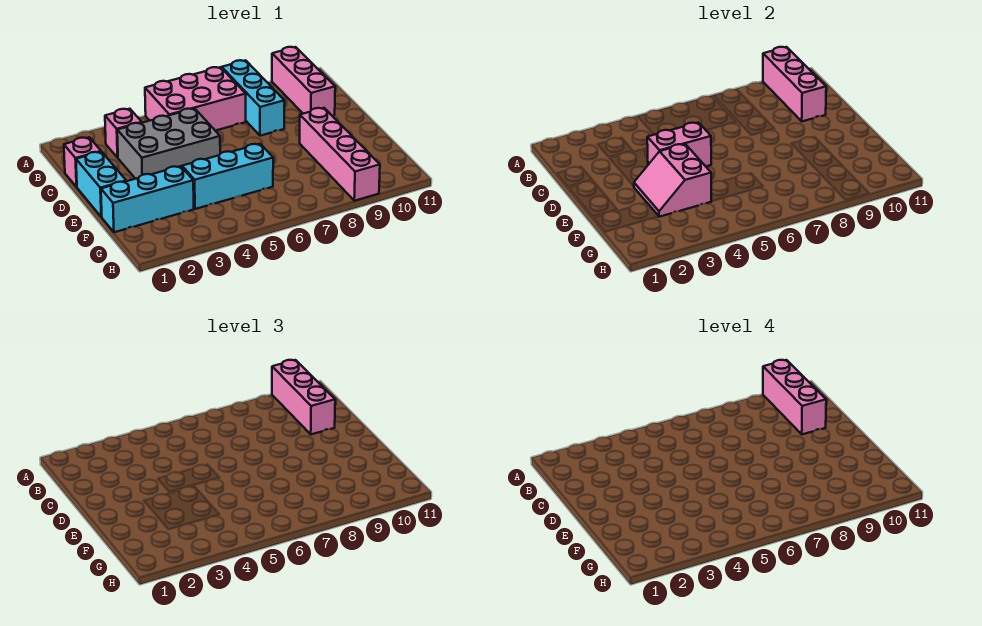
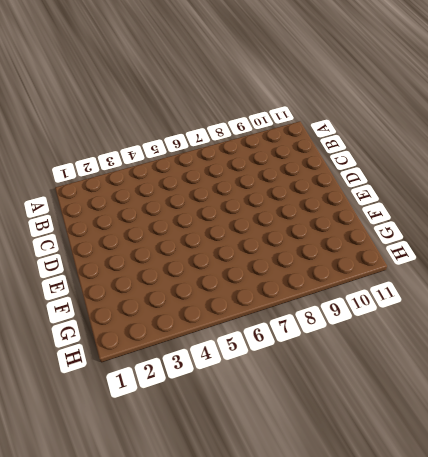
none -> pink brick A5:B7 level 1
none -> cyan brick A8:C8 level 1
none -> pink brick A10:C10 level 1

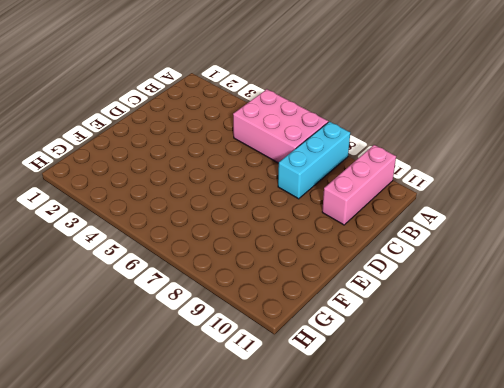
none -> pink brick B3 level 1
none -> pink brick C1 level 1
none -> grey brick C3:D5 level 1

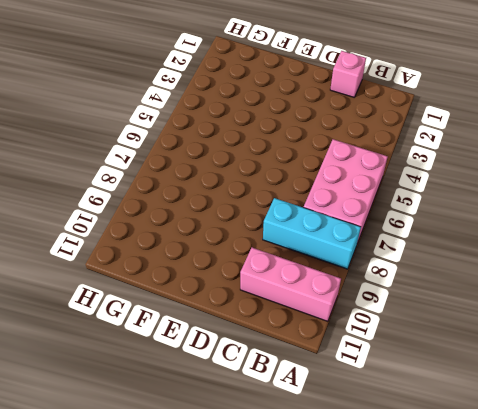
none -> pink brick B3 level 1
none -> grey brick C3:D5 level 1
none -> cyan brick D1:E1 level 1

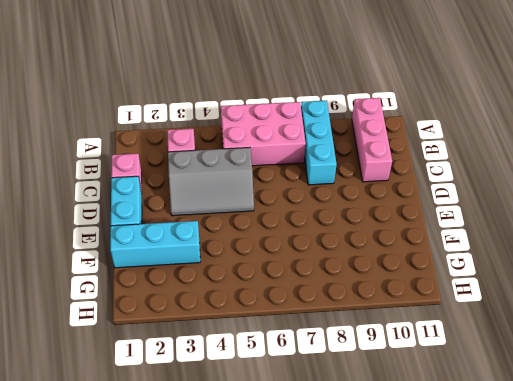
grey slope C3:D5 level 1 top C -> grey brick C3:D5 level 1
none -> pink brick E9:H9 level 1
none -> cyan brick F4:F6 level 1
none -> pink brick A10:C10 level 2

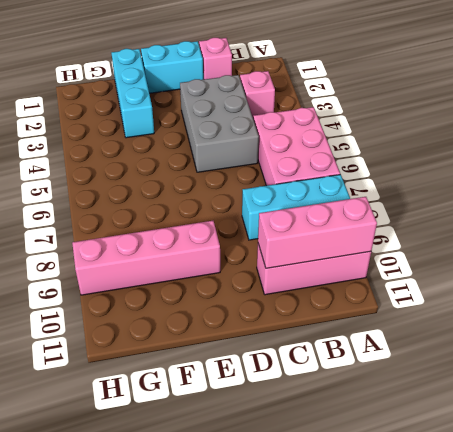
none -> cyan brick F4:F6 level 1
none -> pink brick D4:D5 level 2
none -> pink slope E3:F4 level 2 top 4

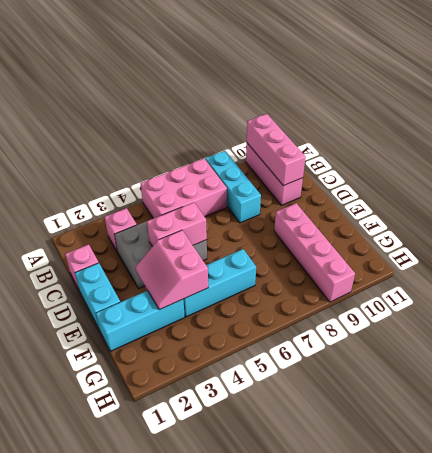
none -> pink brick A10:C10 level 3
none -> pink brick A10:C10 level 4

